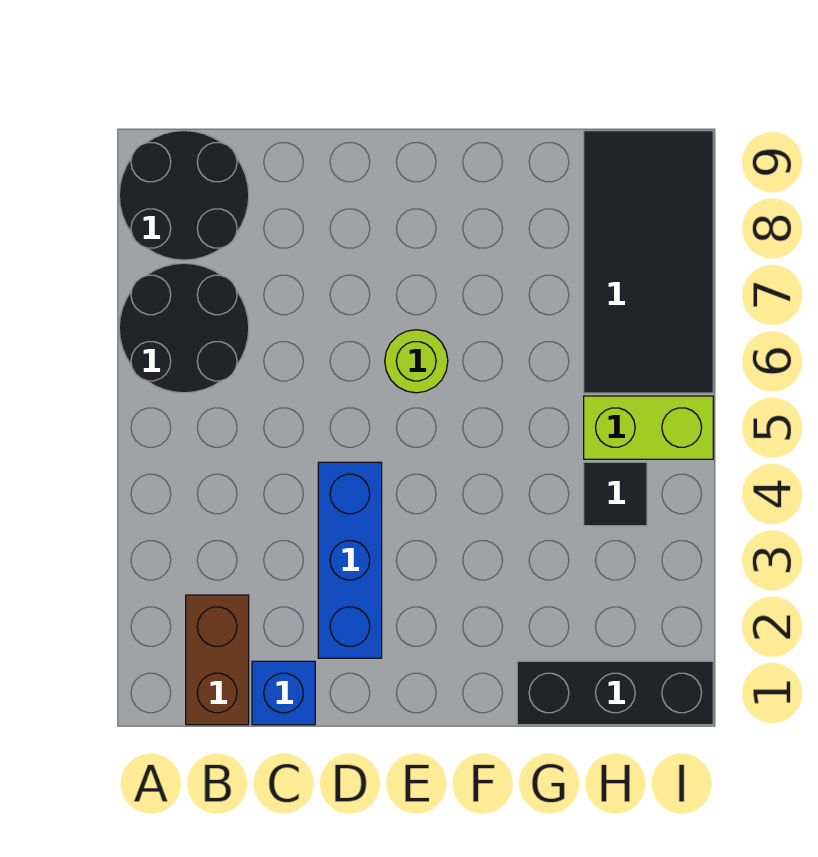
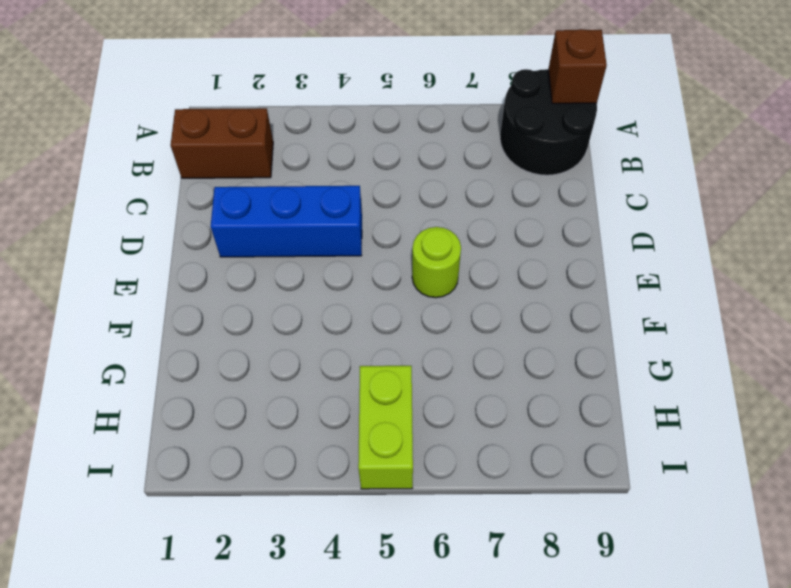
brown brick A9 level 2 -> none
none -> black round brick A6:B7 level 1
none -> blue brick C1 level 1

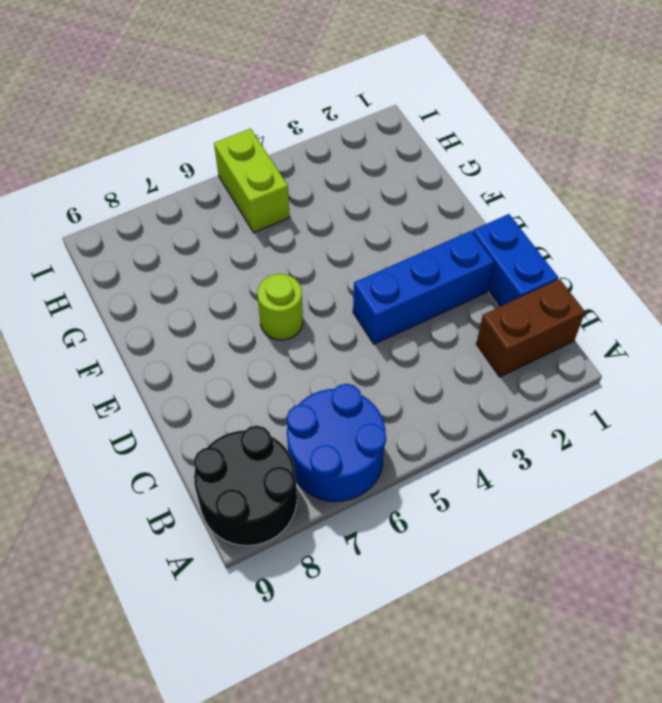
blue round brick A6:B7 level 1 -> black round brick A6:B7 level 1
blue brick C1:D1 level 1 -> blue brick C1 level 1
none -> black brick G1:I1 level 1
none -> black tile H4 level 1

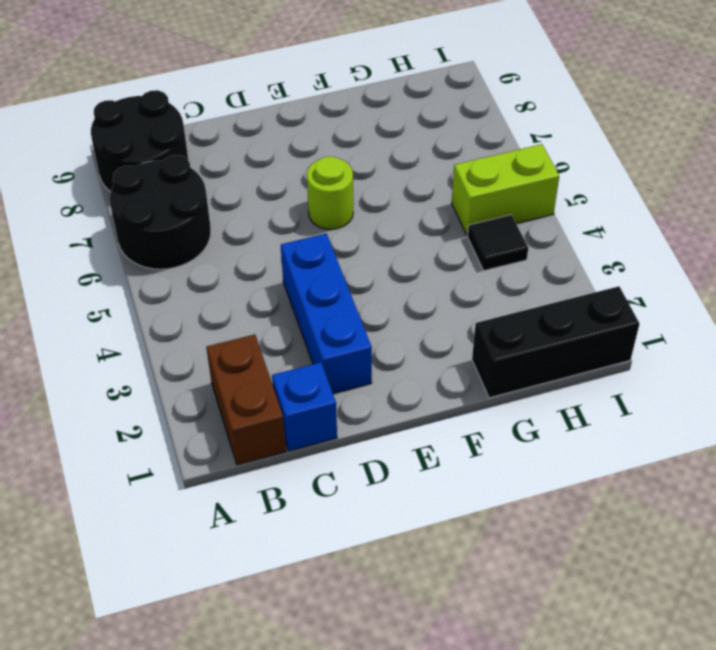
none -> black tile H6:I9 level 1

